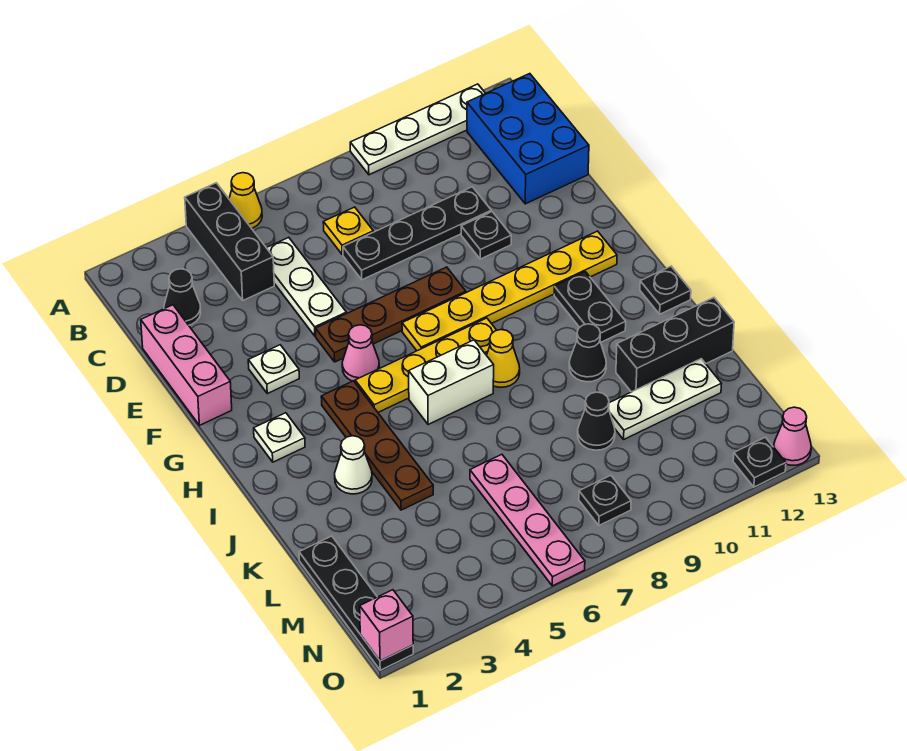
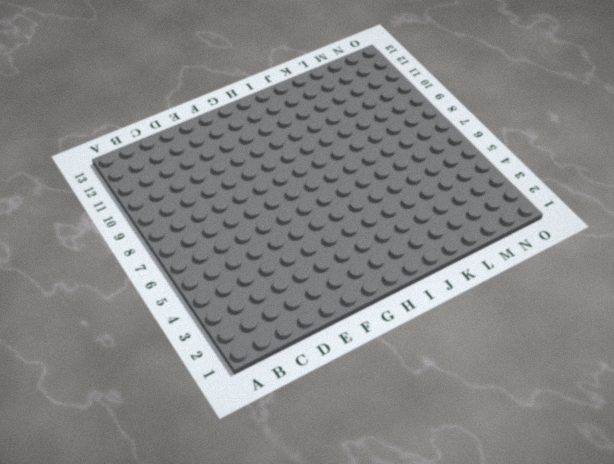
none -> black brick A4:C4 level 1
none -> yellow cone A5 level 1
none -> white plate A9:A12 level 1
none -> blue brick B12:D13 level 1

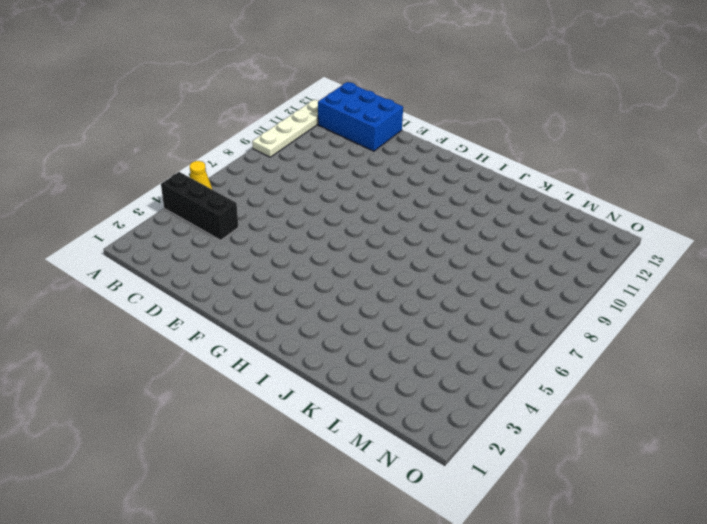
none -> black cone C2 level 1
none -> white plate C5:E5 level 1
none -> yellow plate C7 level 1
none -> pink brick D1:F1 level 1

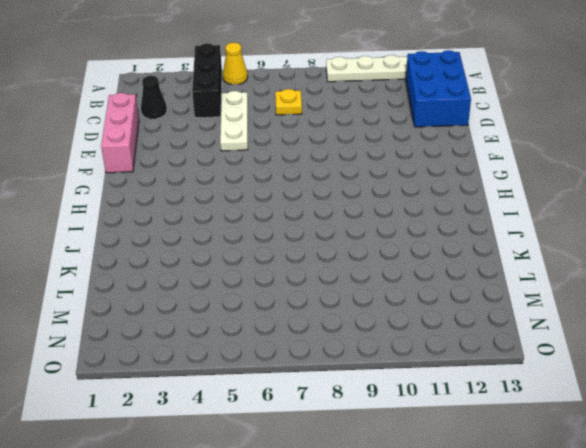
none -> black plate D7:D10 level 1
none -> black plate E10 level 1
none -> white plate F3 level 1
none -> brown plate F5:F8 level 1

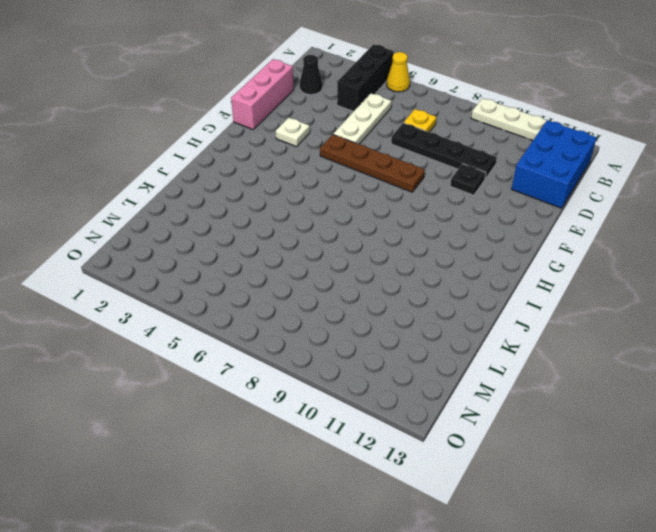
none -> pink cone G5 level 1
none -> yellow plate G7:G12 level 1
none -> white plate H2 level 1
none -> brown plate H4:K4 level 1

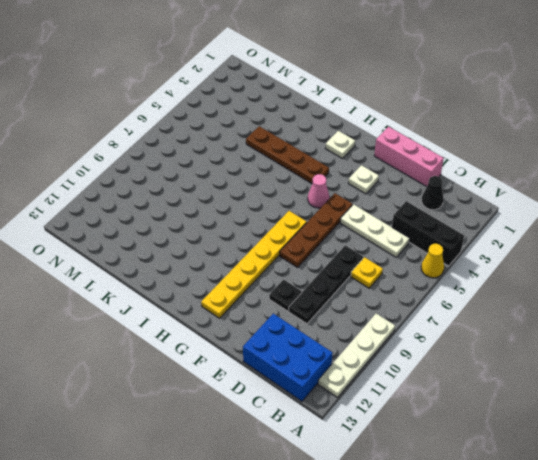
none -> yellow plate H5:H8 level 1
none -> black plate H11:I11 level 1
none -> white brick I6:I7 level 1
none -> yellow cone I8 level 1

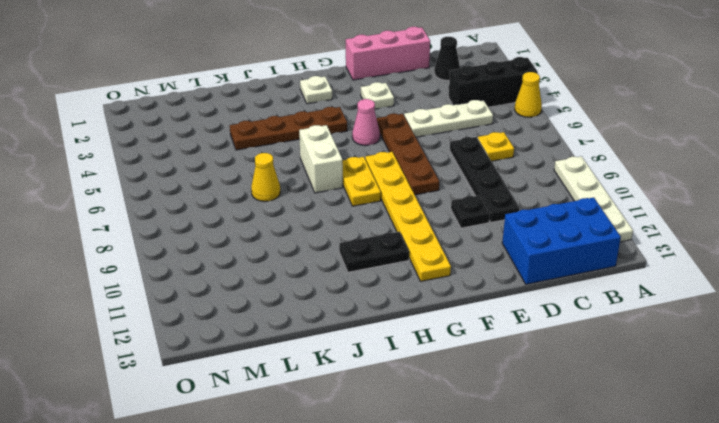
yellow plate H7:H8 level 1 -> yellow plate H5:H8 level 1
yellow cone K7 level 1 -> yellow cone I8 level 1
none -> black plate I13 level 1
none -> white cone J3 level 1
none -> black cone J10 level 1
none -> black brick K11:K13 level 1

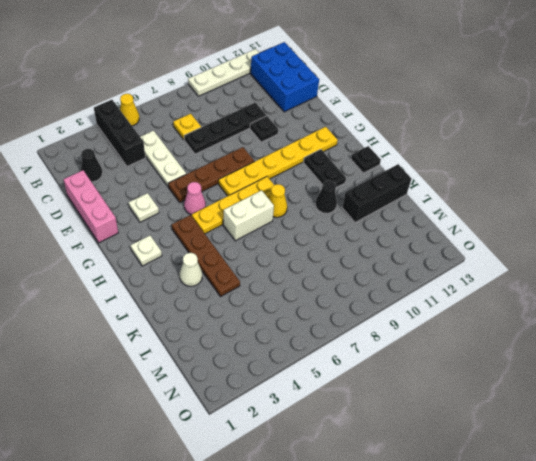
none -> black plate L1:O1 level 1
none -> pink plate L6:O6 level 1
none -> black cone L9 level 1
none -> white plate L10:L12 level 1

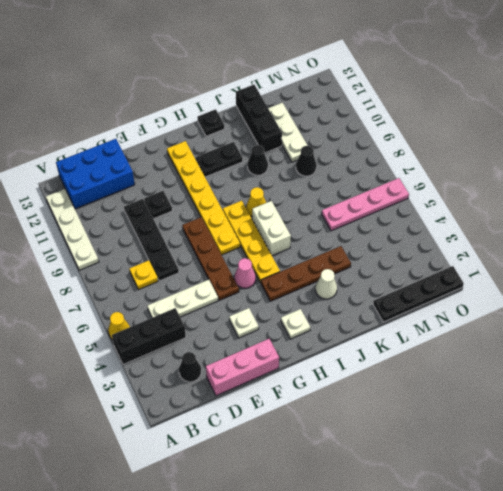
none -> black plate N8 level 1
none -> black plate O12 level 1
none -> pink cone O13 level 1
none -> pink brick O1 level 2

